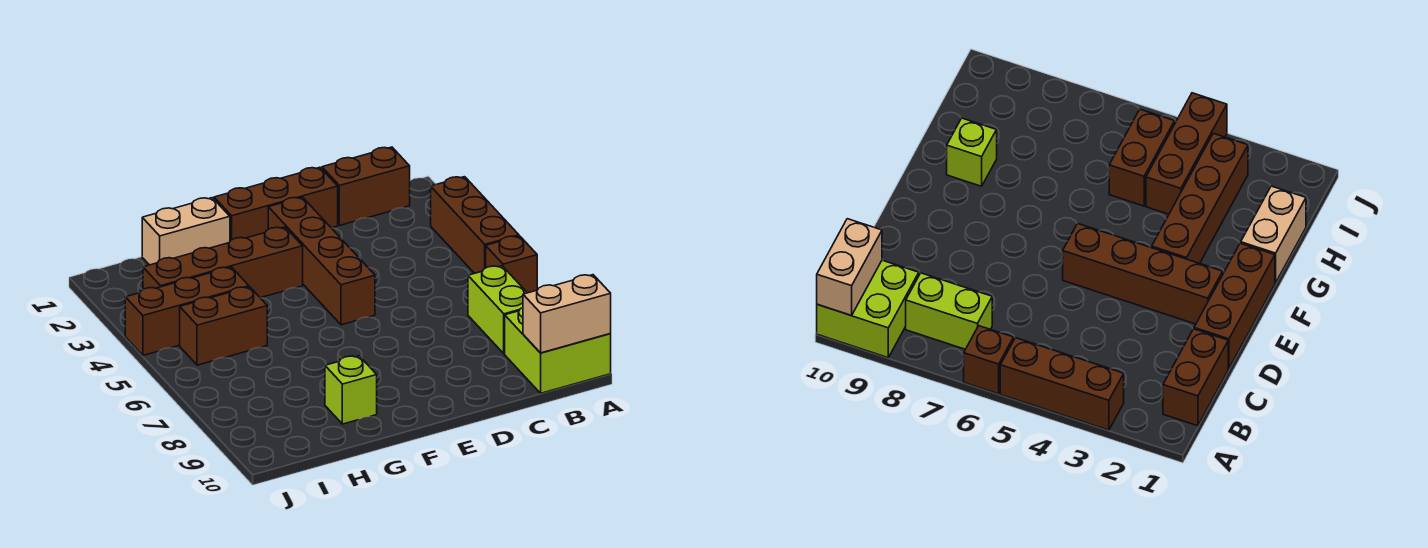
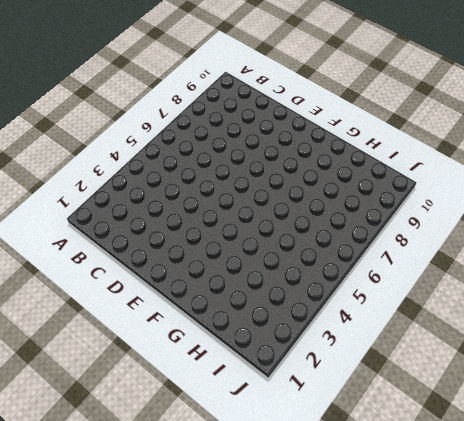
none -> brown brick A3:A5 level 1
none -> brown brick A6 level 1
none -> lime brick A9:B10 level 1

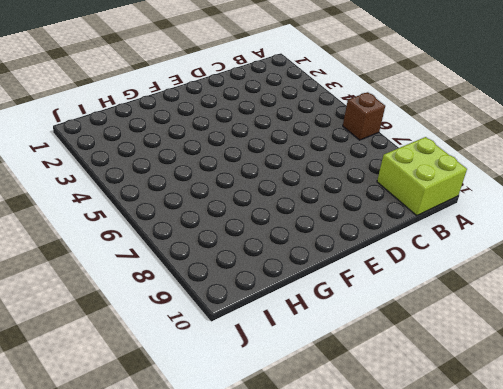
none -> brown brick A3:A5 level 1
none -> brown brick B1:C1 level 1
none -> lime brick B7:B8 level 1

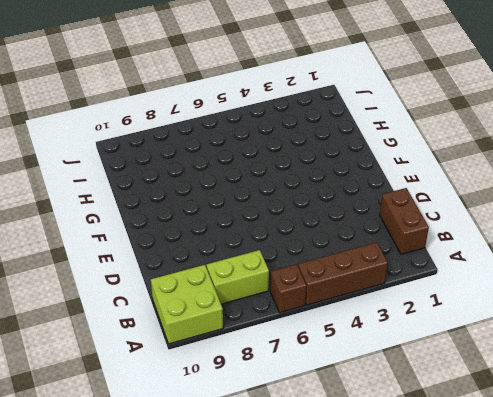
none -> brown brick D1:F1 level 1
none -> brown brick E2:E5 level 1
none -> brown brick F3:I3 level 1

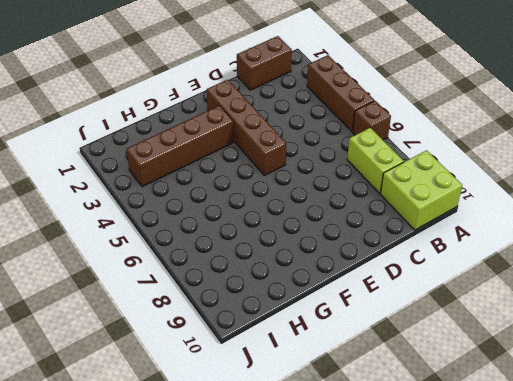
none -> brown brick D1:F1 level 1
none -> tan brick G1:H1 level 1
none -> lime brick G9 level 1

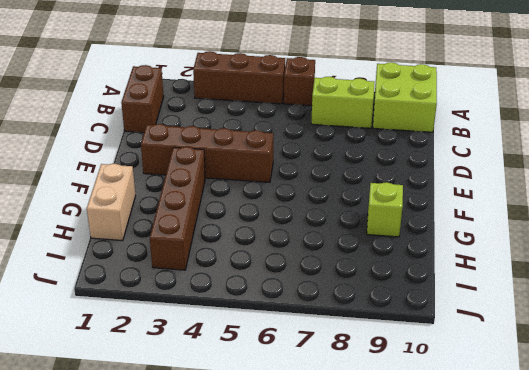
none -> brown brick D1:F1 level 1
none -> brown brick H4:J4 level 1
none -> brown brick H5:I5 level 1

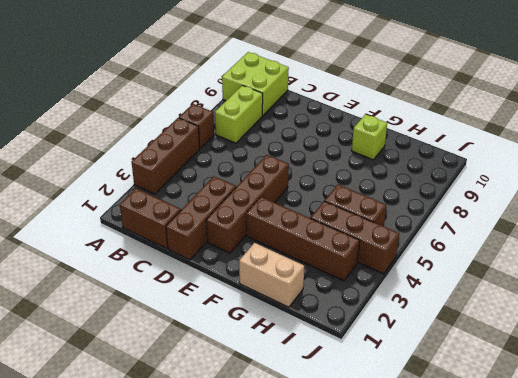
brown brick D1:D3 level 1 -> brown brick D1:F1 level 1
none -> tan brick A10:B10 level 2

